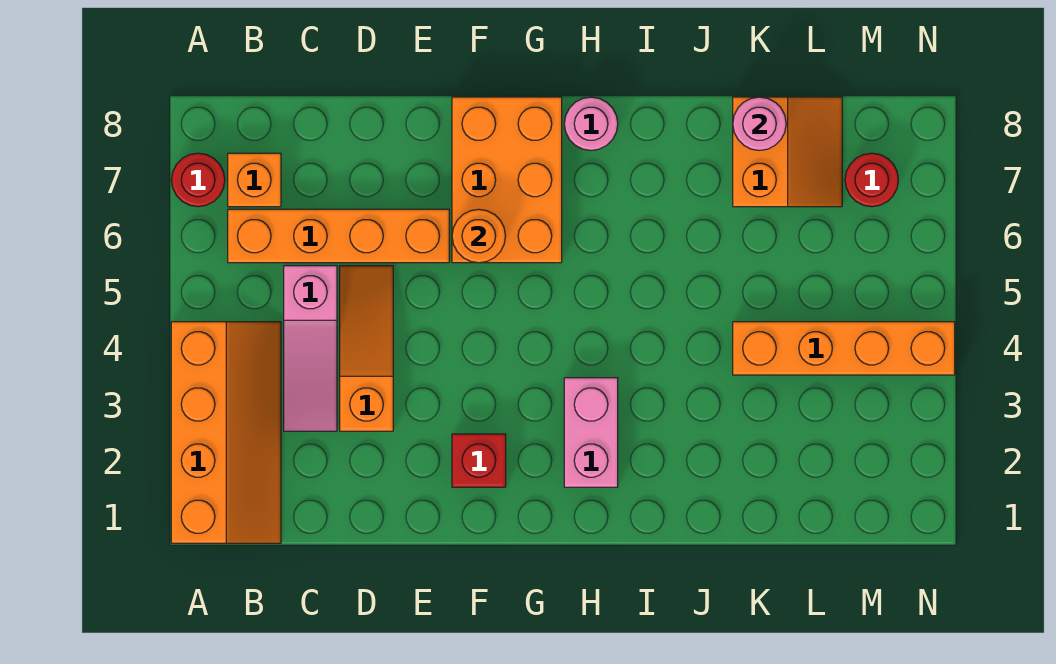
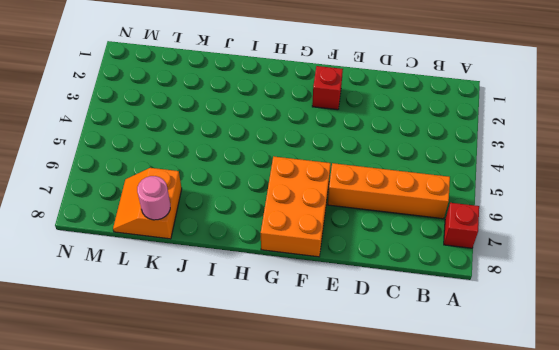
red brick A7 level 1 -> red round brick A7 level 1
none -> orange slope A1:B4 level 1 top A
none -> orange brick B7 level 1
none -> pink slope C3:C5 level 1 top 5

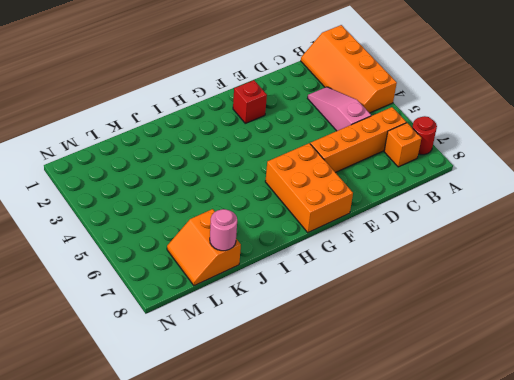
none -> orange slope D3:D5 level 1 top 3
none -> pink brick H2:H3 level 1
none -> pink round brick H8 level 1

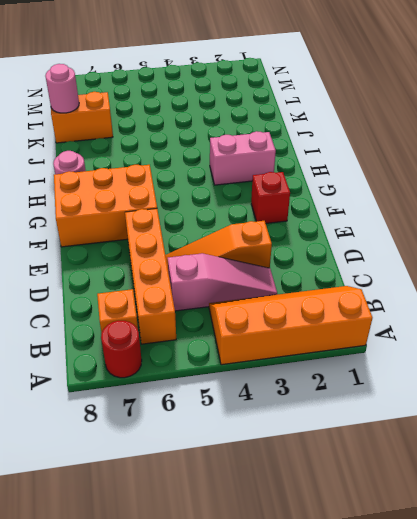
none -> orange brick K4:N4 level 1
none -> red round brick M7 level 1
none -> orange round brick F6 level 2

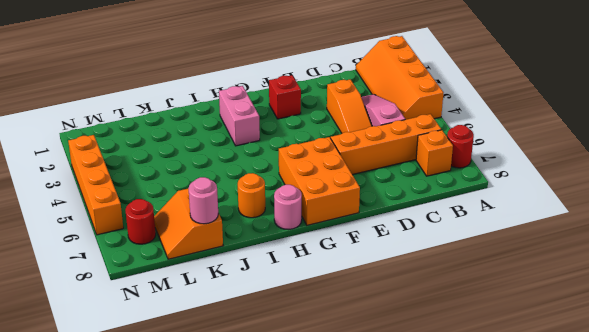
orange round brick I7 level 1 -> orange round brick F6 level 2
orange brick N3:N6 level 1 -> orange brick K4:N4 level 1

